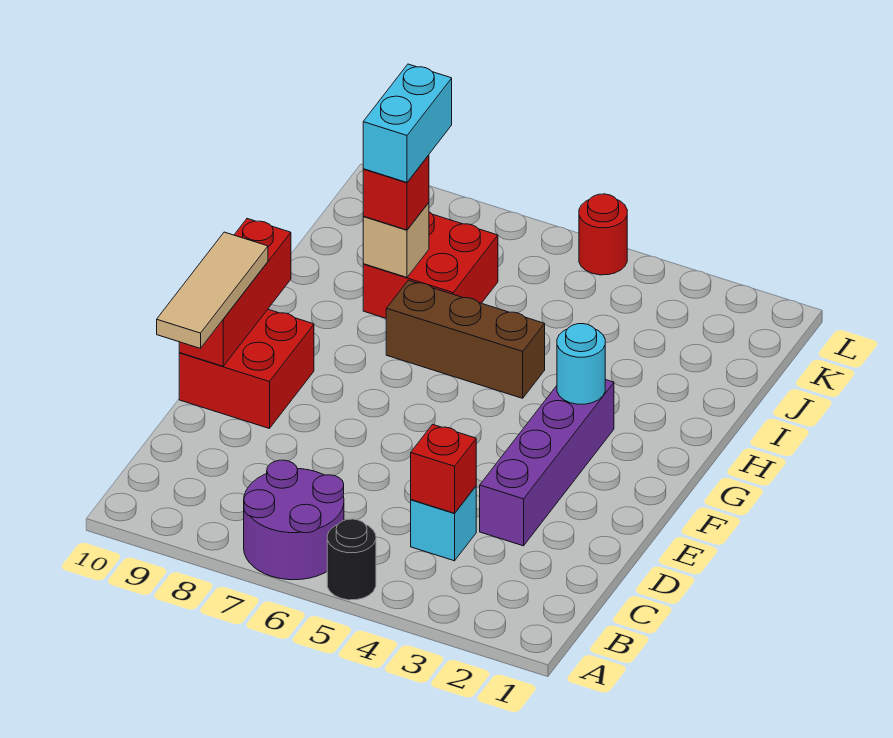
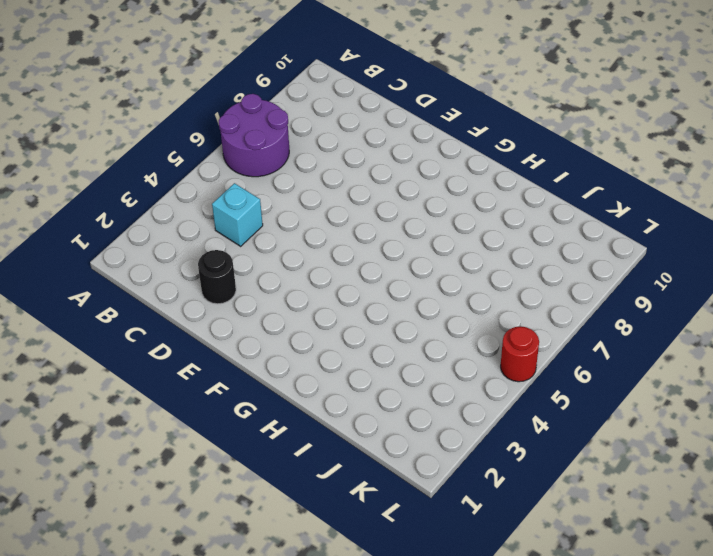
black round brick D2 level 1 -> black round brick A5 level 1
none -> purple brick D3:G3 level 1
none -> red brick E9:F10 level 1
none -> brown brick H5:H7 level 1

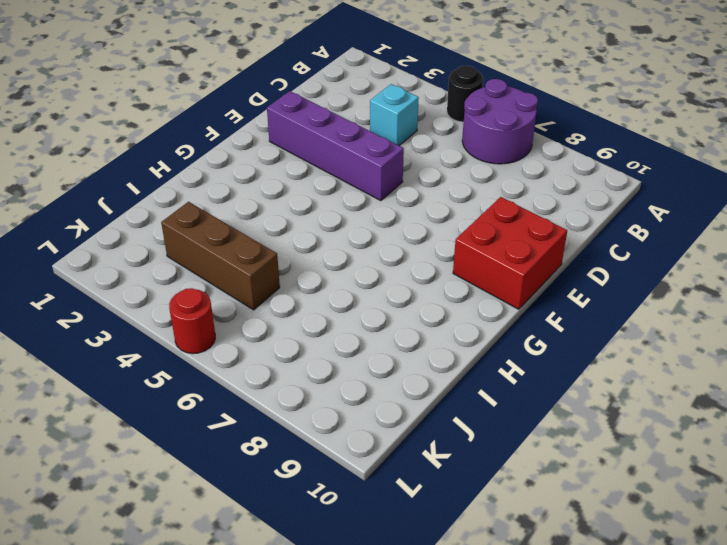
purple brick E2:E5 level 1 -> purple brick D3:G3 level 1
brown brick J3:J5 level 1 -> brown brick H5:H7 level 1
none -> red brick I7:J8 level 1
none -> red brick C4 level 2
none -> red brick E10:G10 level 2

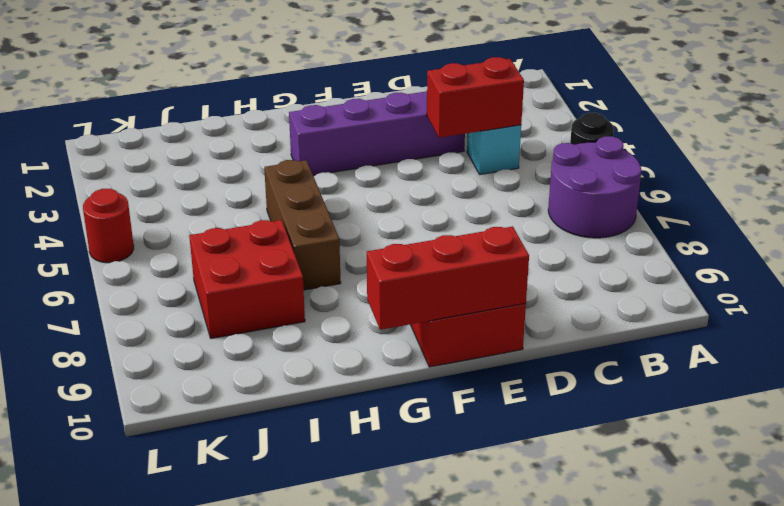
red brick C4:D4 level 2 -> red brick C4 level 2
none -> cyan round brick G3 level 2
none -> tan brick I8 level 2
none -> tan tile D10:F10 level 3

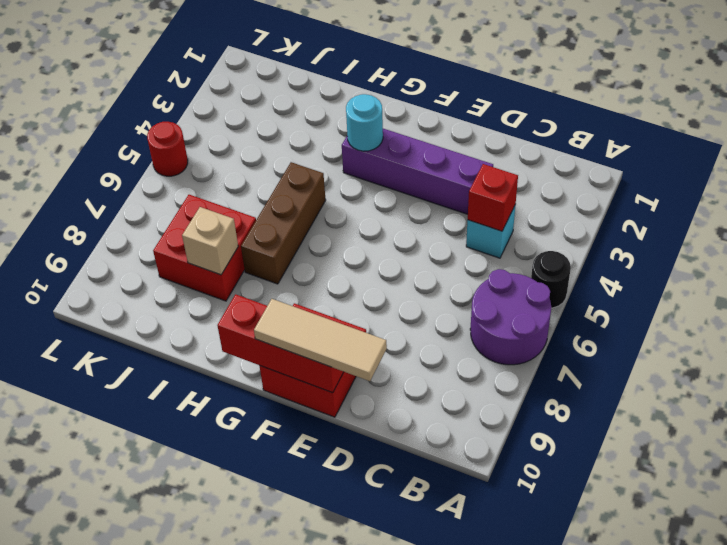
none -> red brick I8 level 3
none -> cyan brick I8:J8 level 4

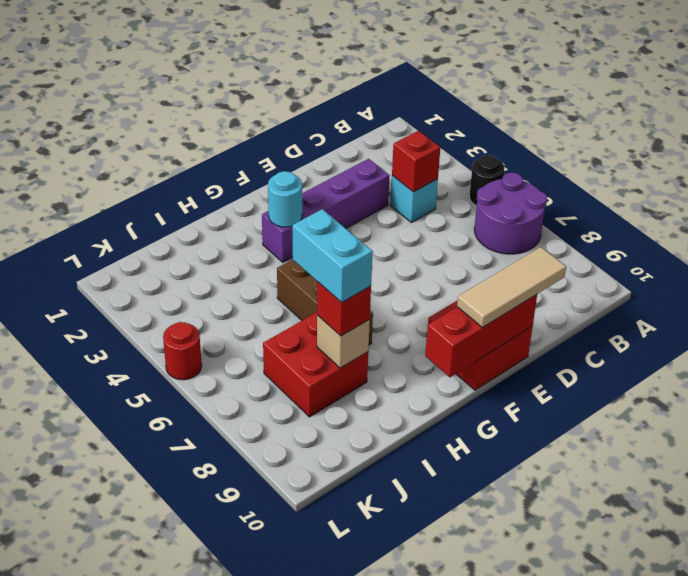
cyan brick I7:I8 level 4 -> cyan brick I8:J8 level 4

